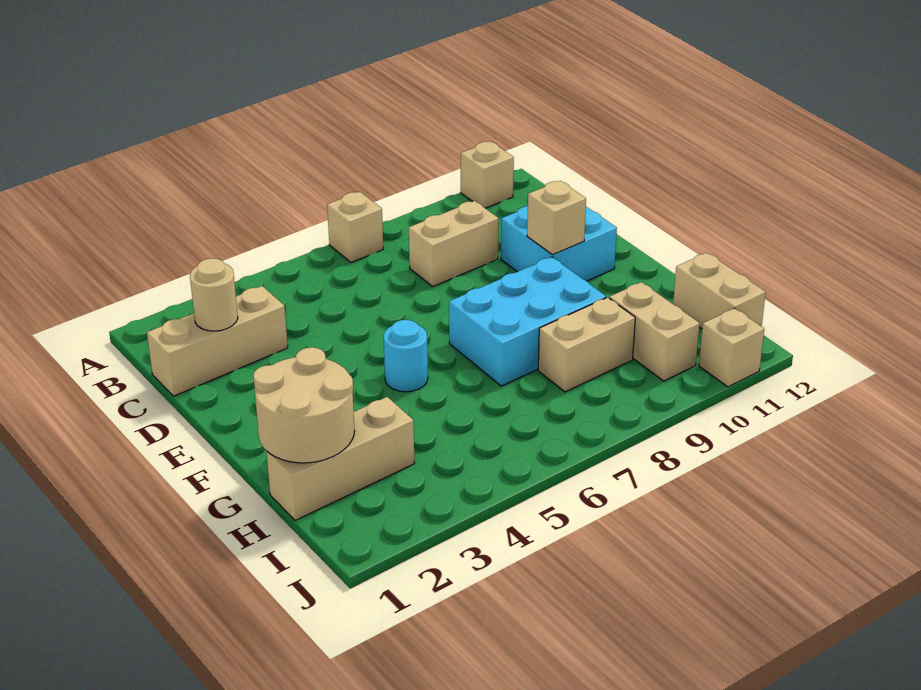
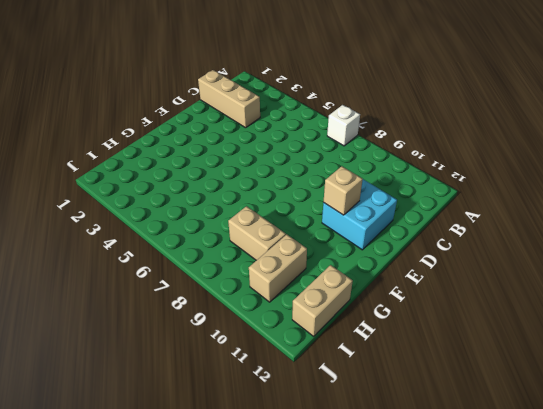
white brick A7 level 1 -> tan brick A7 level 1
none -> tan brick A11 level 1
none -> tan brick C8:C9 level 1
none -> cyan round brick F5 level 1

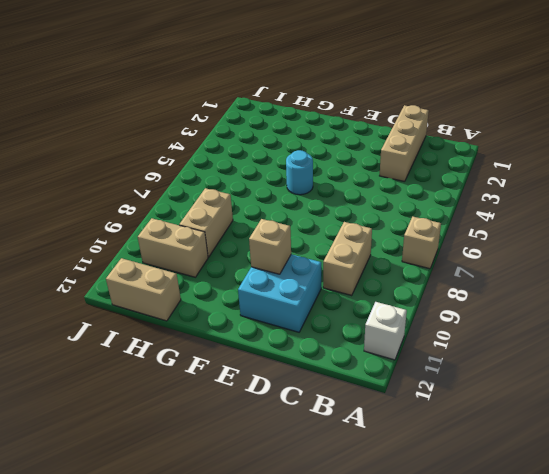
white brick A11 level 1 -> tan brick A11 level 1
none -> cyan brick F7:G9 level 1
none -> tan brick H1:H3 level 1
none -> tan brick J11 level 1

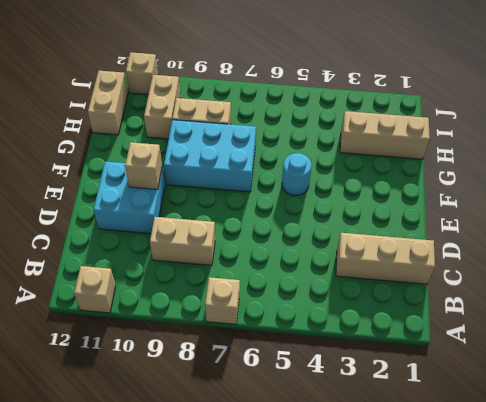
none -> tan round brick C2 level 2
none -> tan round brick G1:H2 level 2

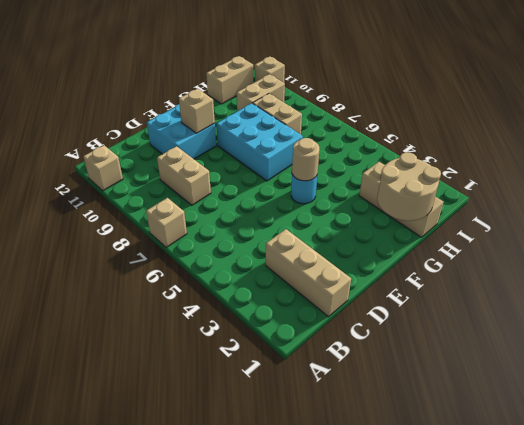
tan round brick F5 level 2 -> tan round brick C2 level 2

